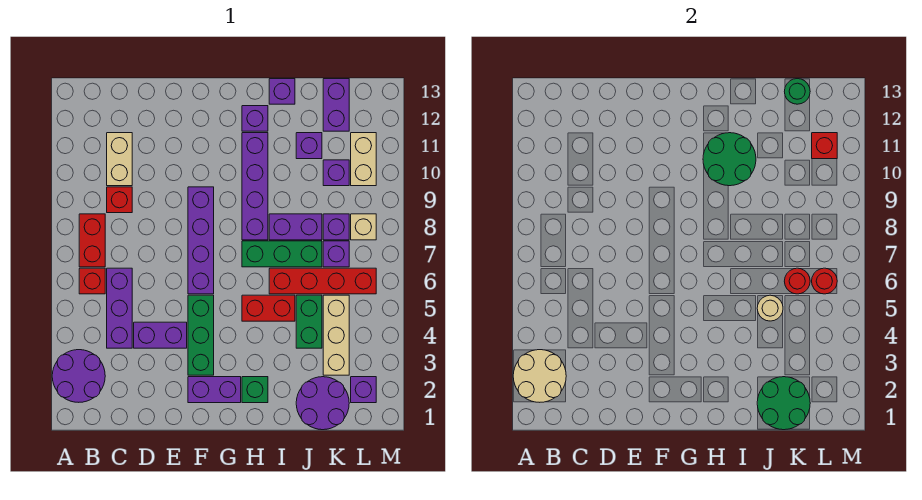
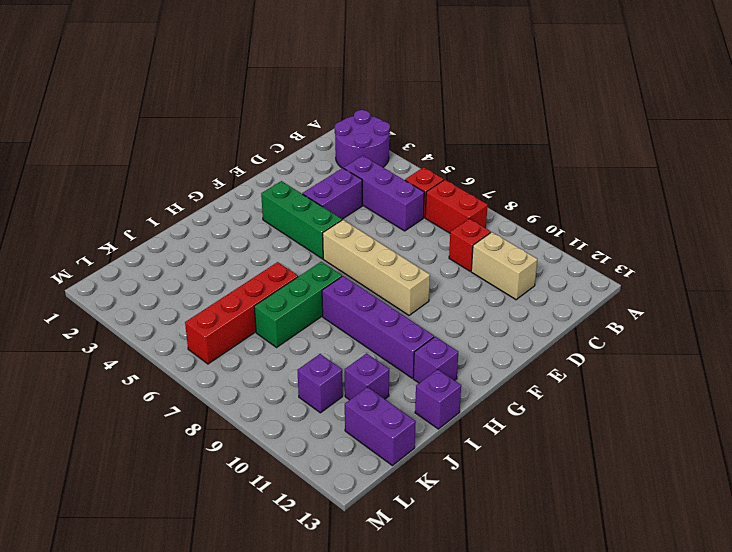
tan brick F6:F9 level 1 -> purple brick F6:F9 level 1
none -> purple brick F2:G2 level 1
none -> green brick H2 level 1
none -> red brick H5:I5 level 1
none -> purple brick I8:J8 level 1

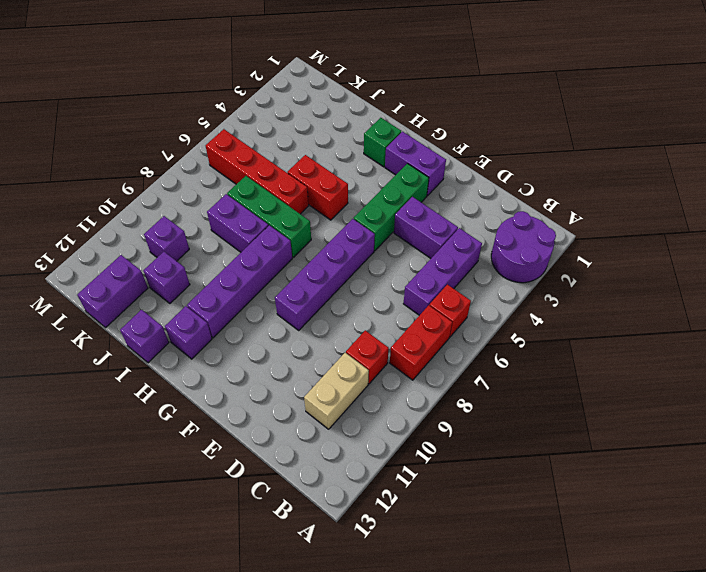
none -> purple round brick J1:K2 level 1
none -> green brick J4:J5 level 1
none -> tan brick K3:K5 level 1
none -> purple brick K7 level 1

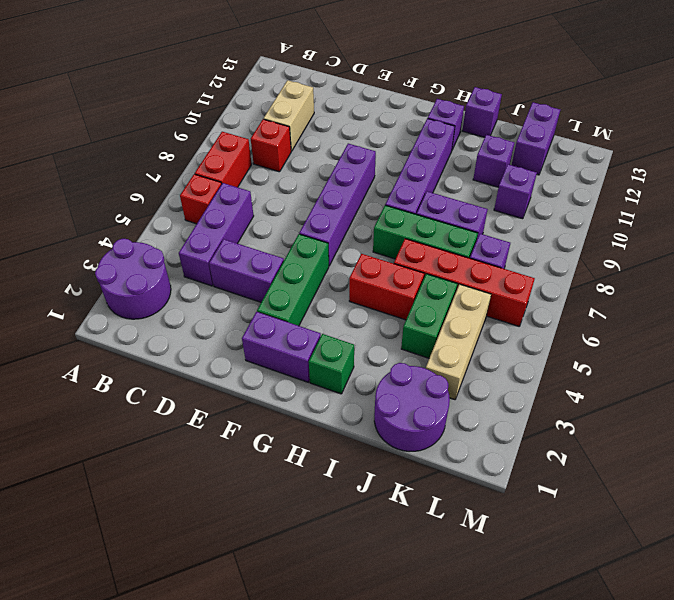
none -> purple brick K8 level 1
none -> purple brick L2 level 1
none -> tan brick L8 level 1
none -> tan brick L10:L11 level 1

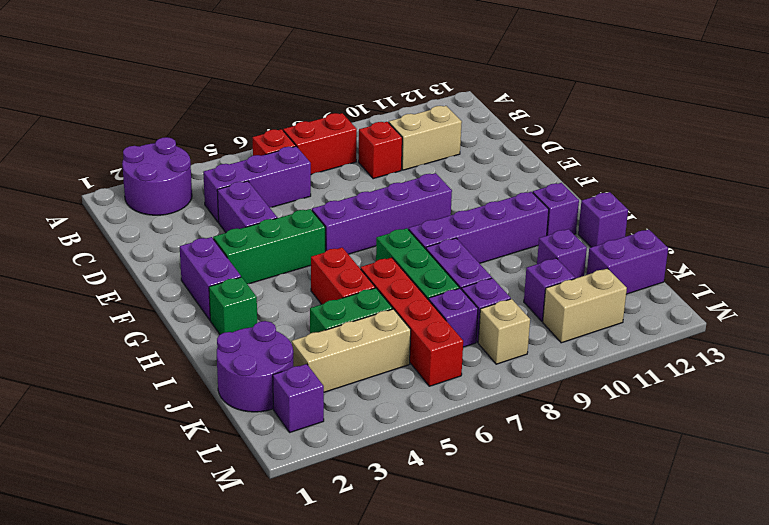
none -> tan round brick A2:B3 level 2
none -> green round brick H10:I11 level 2
none -> green round brick J1:K2 level 2
none -> tan round brick J5 level 2

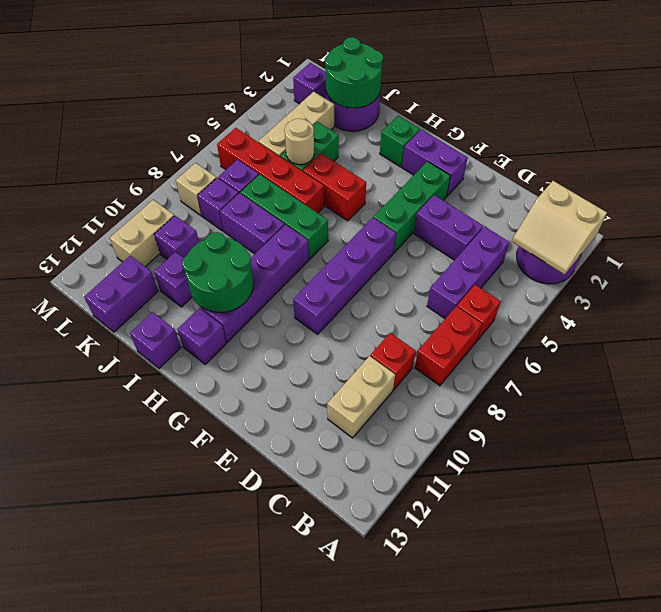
tan slope A2:B3 level 2 top 2 -> tan round brick A2:B3 level 2
none -> red round brick K6 level 2
none -> green round brick K13 level 2
none -> red round brick L6 level 2
none -> red brick L11 level 2

